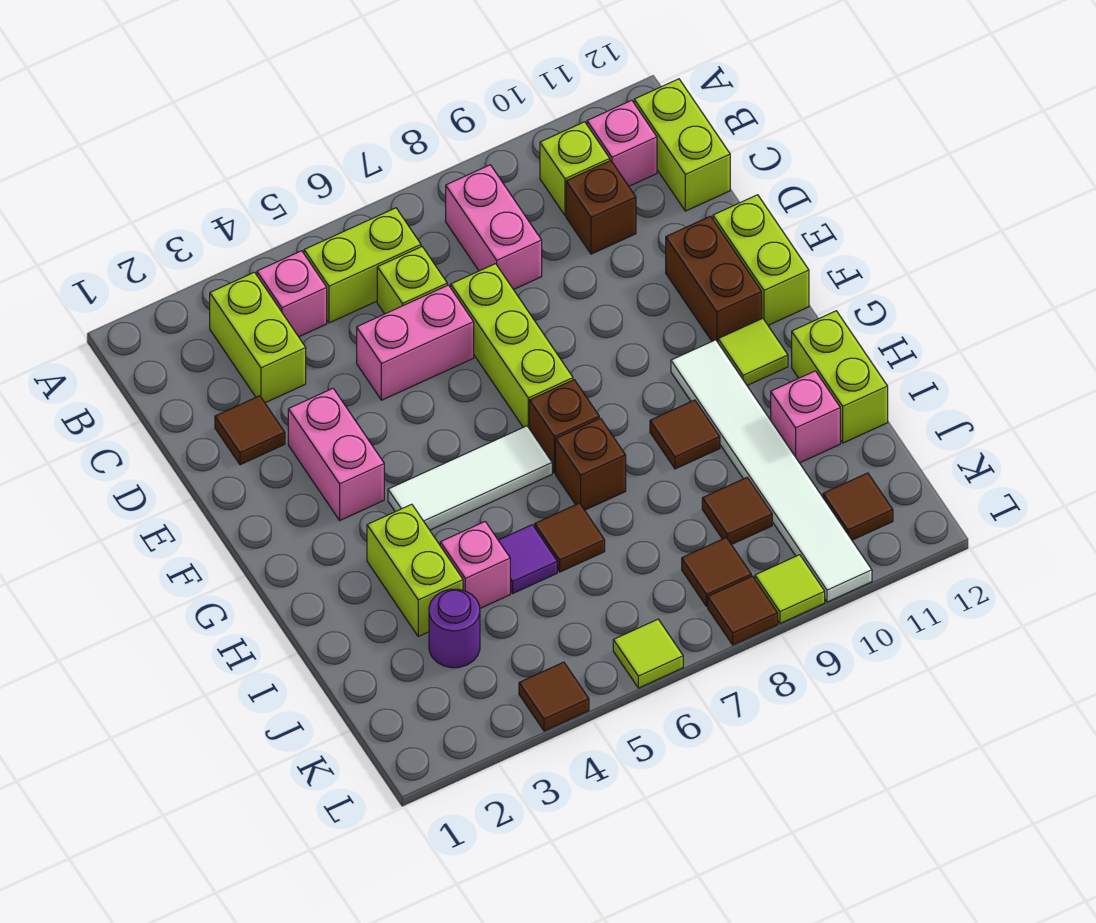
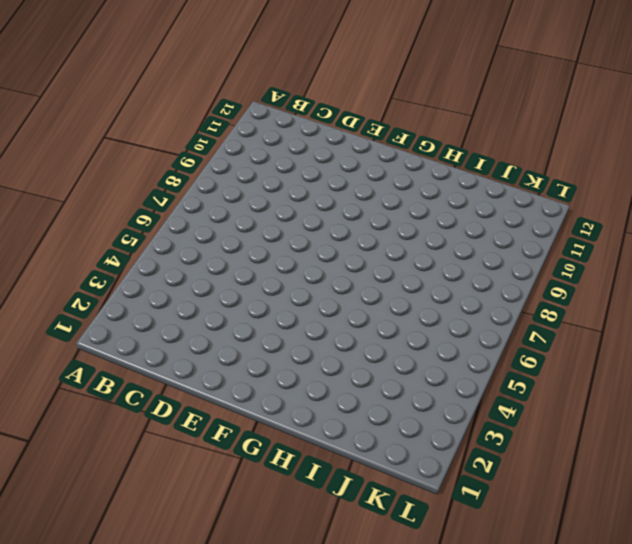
none -> lime brick B3:C3 level 1
none -> pink brick B4 level 1
none -> lime brick B5:B6 level 1
none -> pink brick B8:C8 level 1

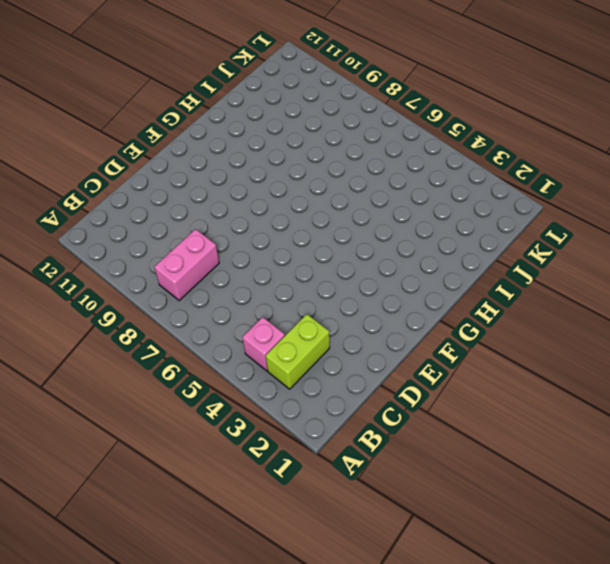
none -> lime brick B5:B6 level 1
none -> lime brick B10 level 1
none -> pink brick B11 level 1
none -> lime brick B12:C12 level 1

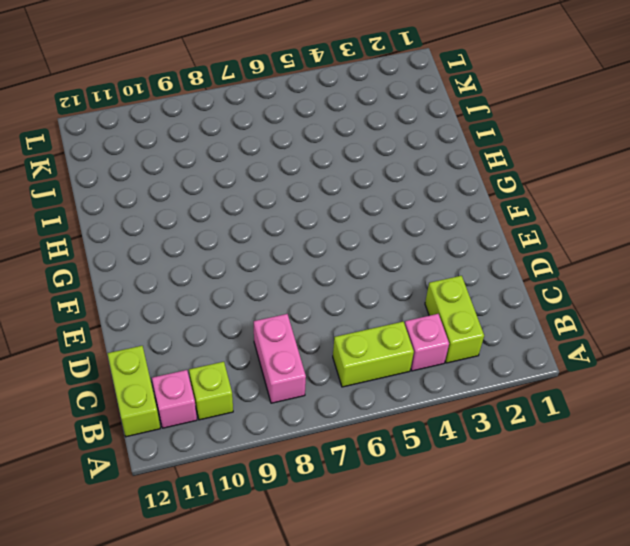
none -> lime brick C6 level 1
none -> brown brick C10 level 1
none -> brown tile D2 level 1
none -> pink brick D5:D6 level 1

